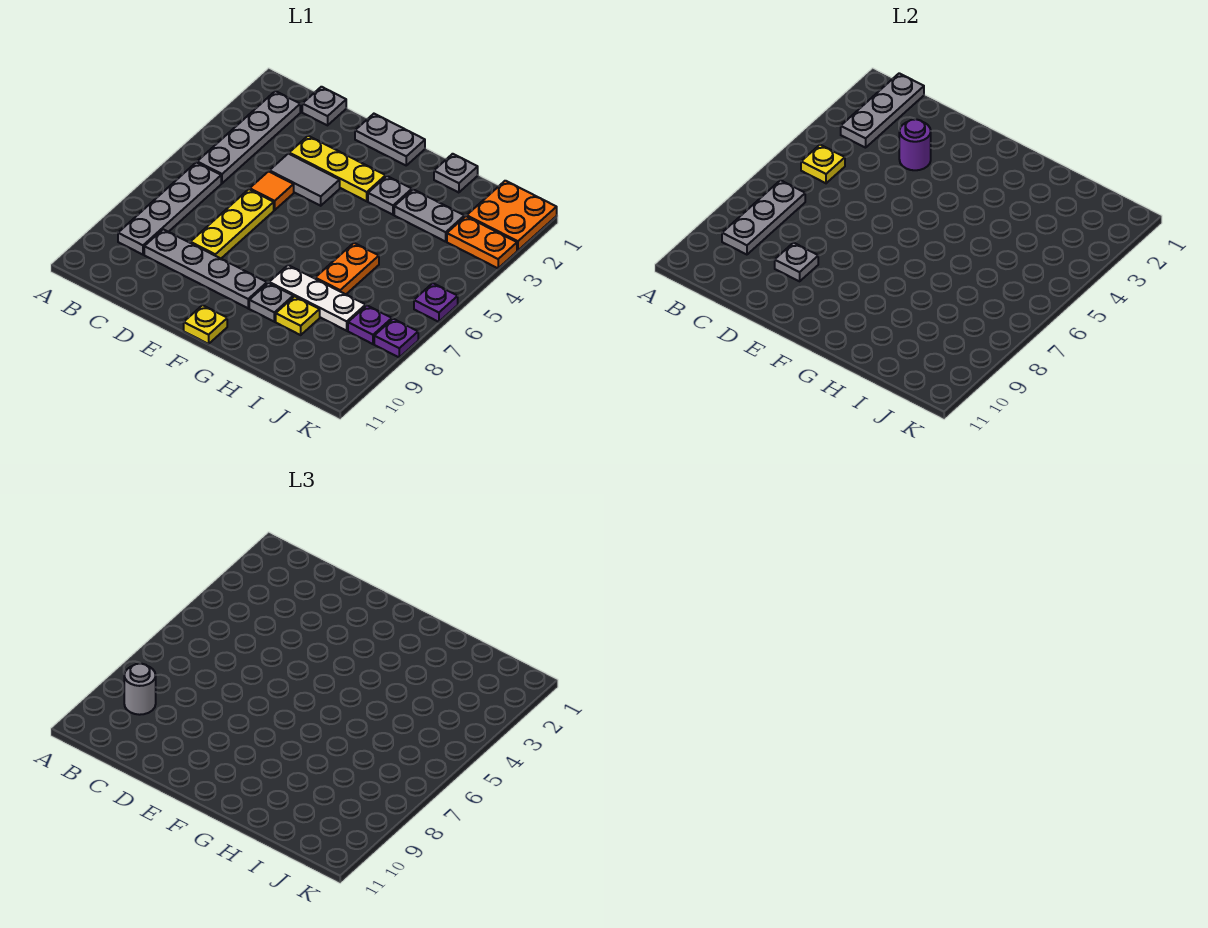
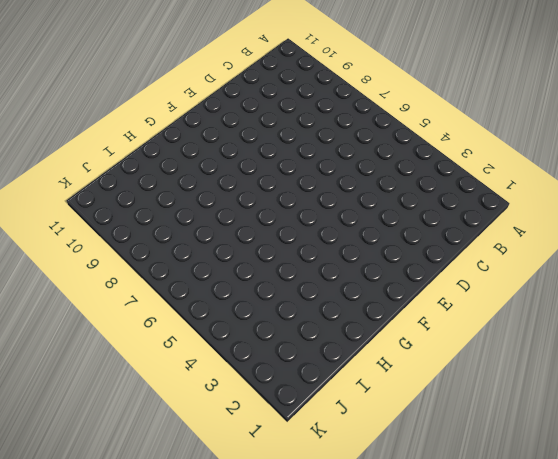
none -> grey plate B2:B5 level 1
none -> grey plate B6:B9 level 1
none -> grey plate C1 level 1

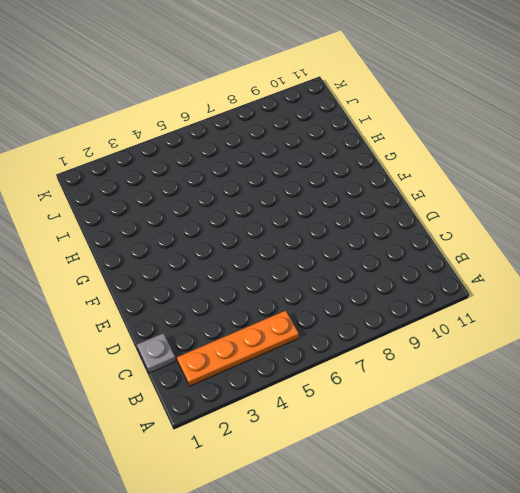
orange plate B2:B5 level 1 -> grey plate B2:B5 level 1
none -> grey plate B6:B9 level 1
none -> grey plate C9:F9 level 1
none -> yellow plate D3:F3 level 1

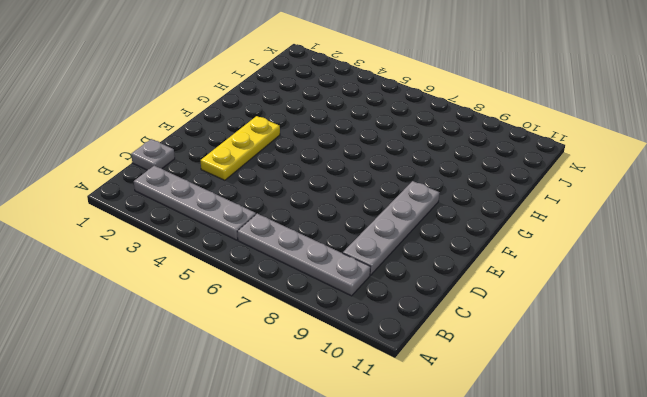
none -> grey tile D4:E4 level 1
none -> orange tile D5 level 1
none -> yellow plate D6:D8 level 1

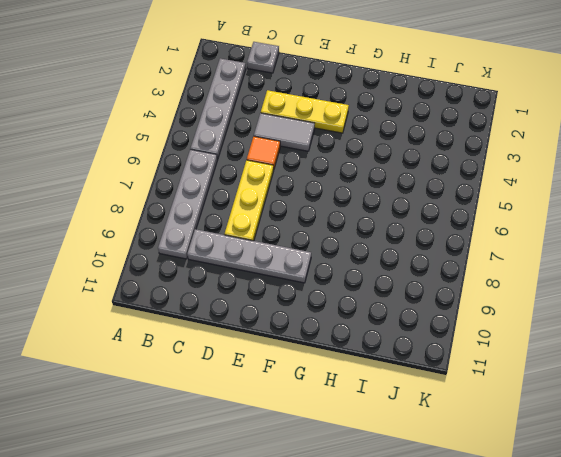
none -> grey plate E1:F1 level 1
none -> yellow plate F11 level 1
none -> grey plate G3 level 1

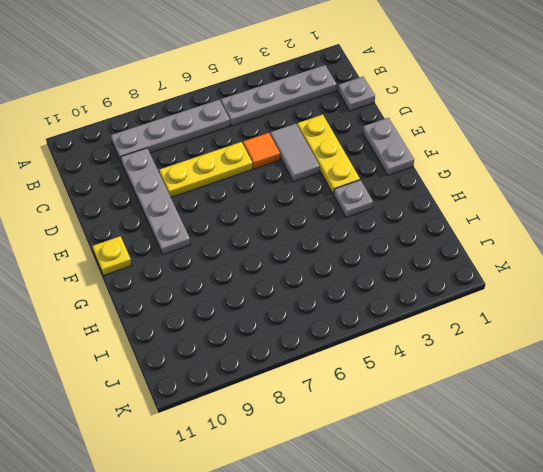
none -> white plate G8:I8 level 1
none -> grey plate G9 level 1
none -> grey plate H1 level 1

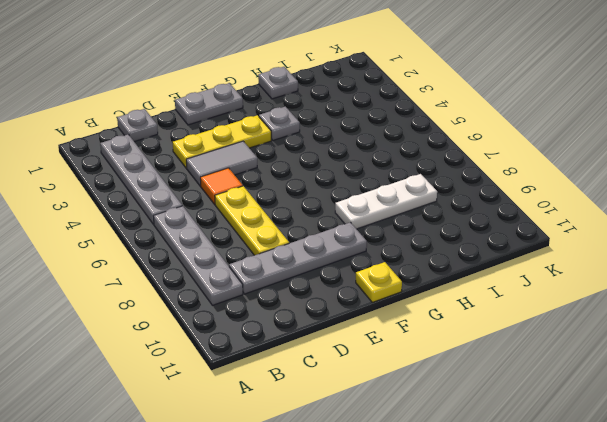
none -> grey plate G9 level 1
none -> grey plate H3:I3 level 1
none -> orange plate H6:H7 level 1

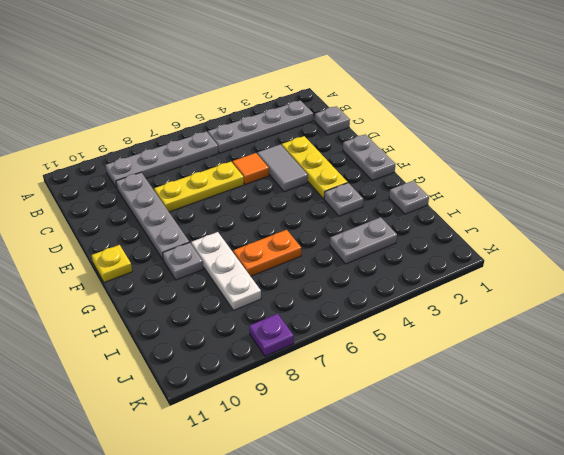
grey plate I3:I4 level 1 -> grey plate H3:I3 level 1
none -> yellow plate H9 level 1
none -> orange plate J1:K2 level 1
none -> orange plate J3:K3 level 1

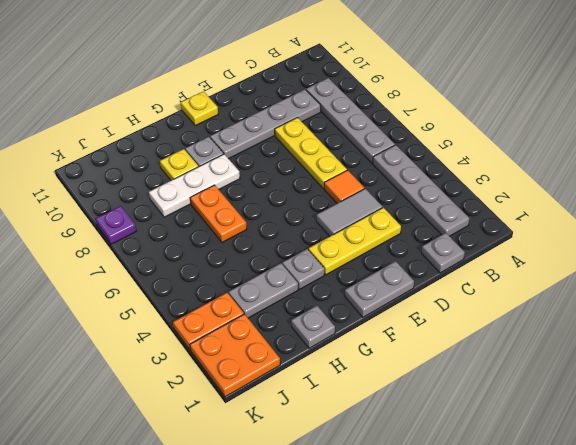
none -> purple plate J8 level 1
none -> purple plate K6 level 1
none -> grey plate B1:B3 level 2

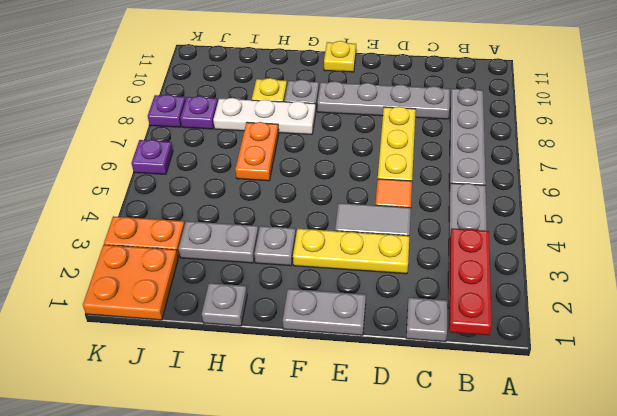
red plate B1:B3 level 2 -> grey plate B1:B3 level 2
none -> yellow plate B5 level 2
none -> grey plate B7:B9 level 2
none -> purple round brick D3 level 2

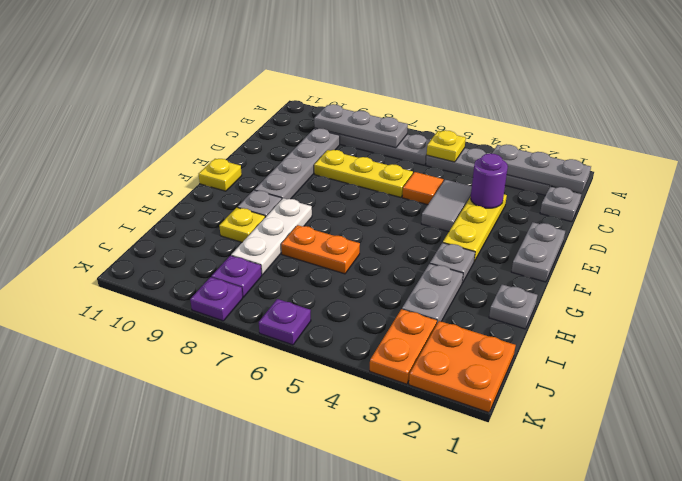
none -> grey plate D9 level 2
none -> grey round brick B9 level 3

